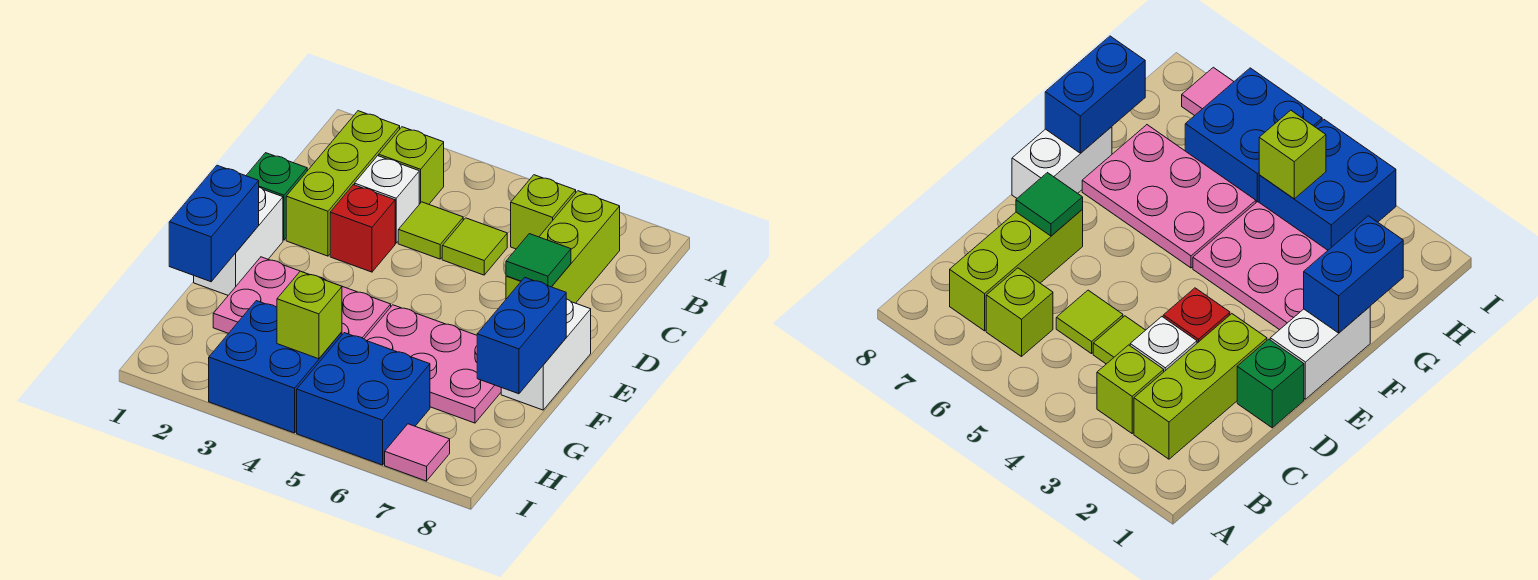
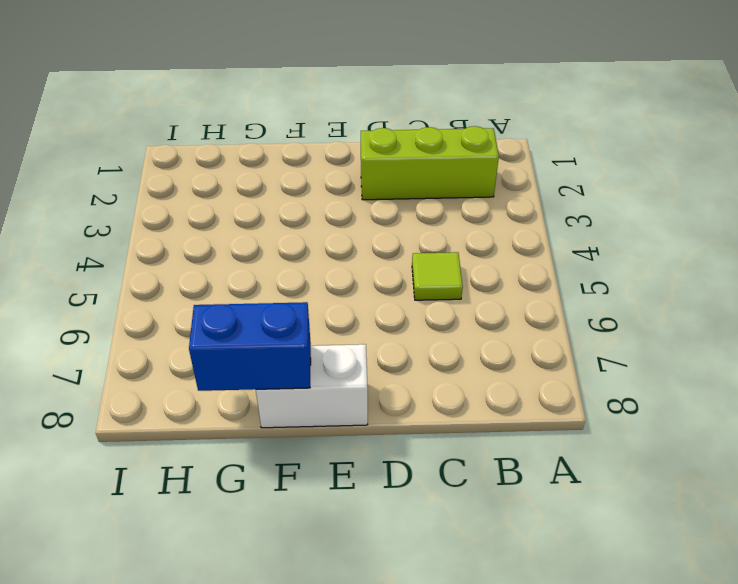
none -> lime brick B3 level 1
none -> lime brick B6 level 1
none -> lime brick B7:D7 level 1

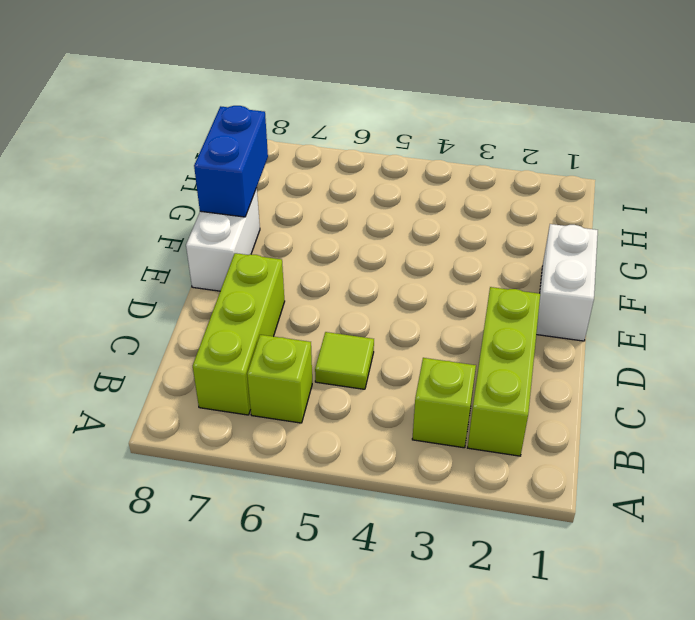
none -> white brick C3 level 1
none -> lime tile C4 level 1
none -> green brick D1 level 1

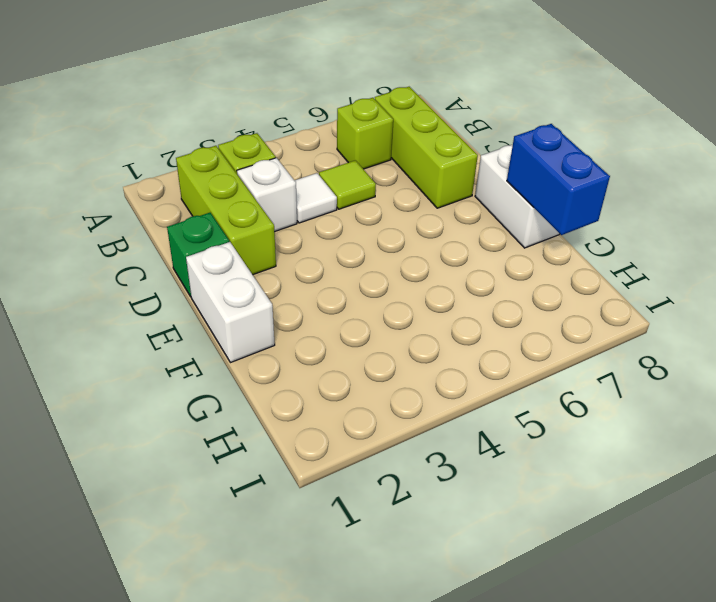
white tile C4 level 1 -> lime tile C4 level 1
none -> red brick D3 level 1
none -> pink plate F2:G4 level 1
none -> pink plate F5:G7 level 1

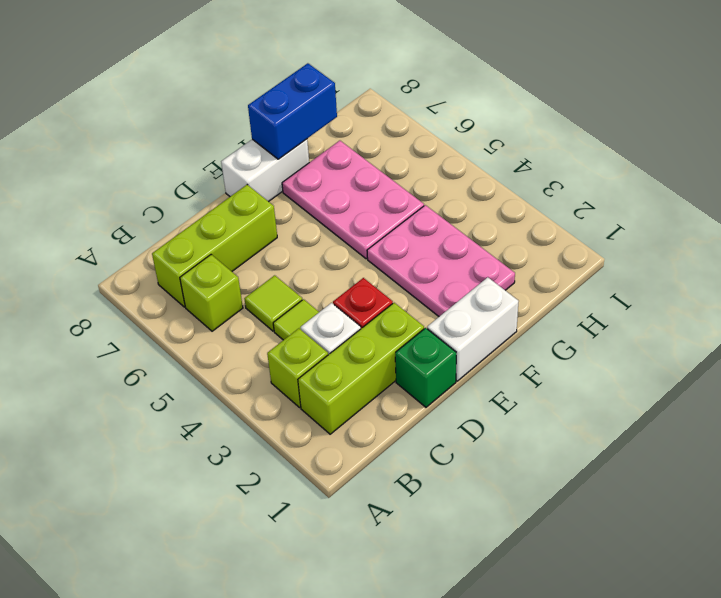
none -> blue brick H3:I4 level 1
none -> blue brick H5:I6 level 1
none -> pink tile I7 level 1

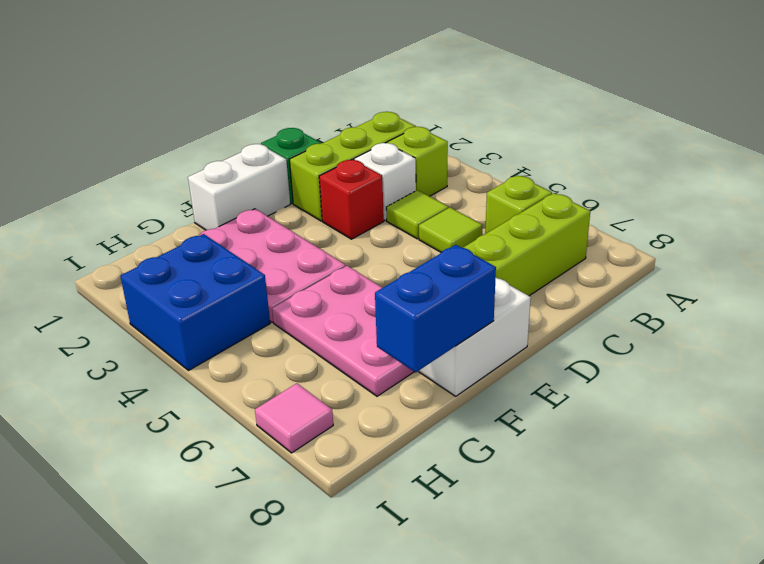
none -> blue brick H5:I6 level 1
none -> green tile D7 level 2
none -> blue brick F1:G1 level 2

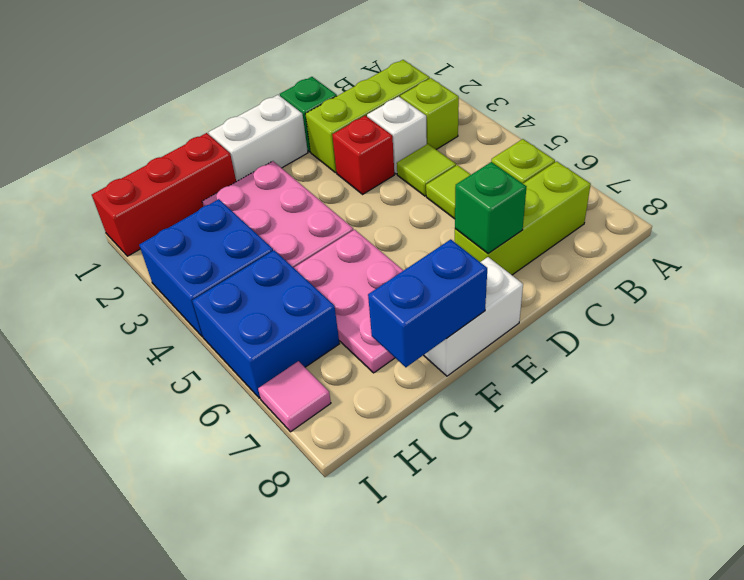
green brick D7 level 2 -> green tile D7 level 2
red brick G1:I1 level 1 -> none
none -> blue brick F1:G1 level 2
none -> lime brick H4 level 2

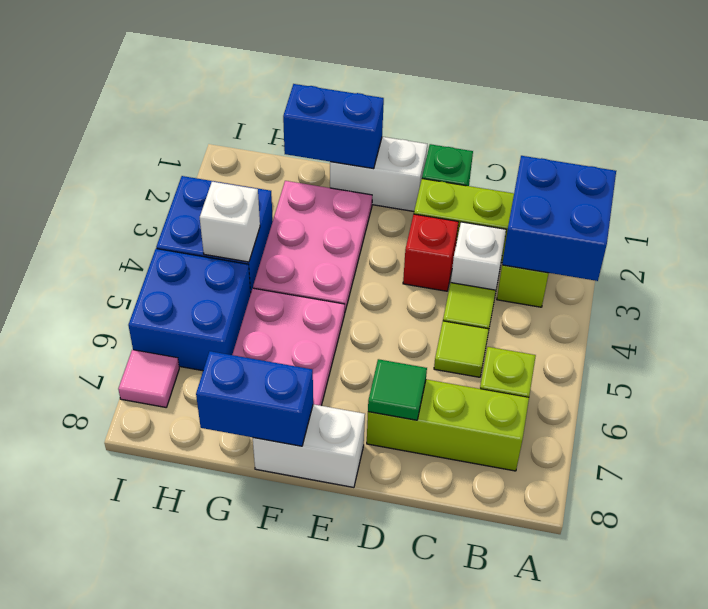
blue brick A2:B3 level 2 -> none
white brick H4 level 2 -> lime brick H4 level 2

